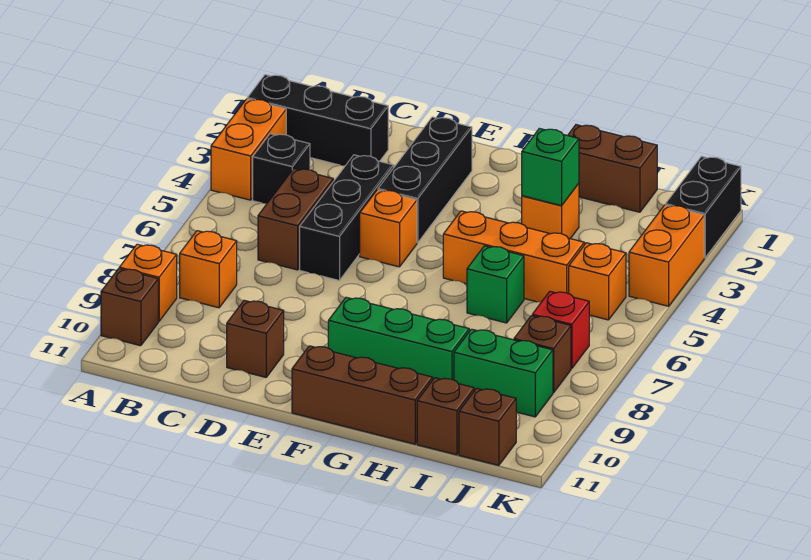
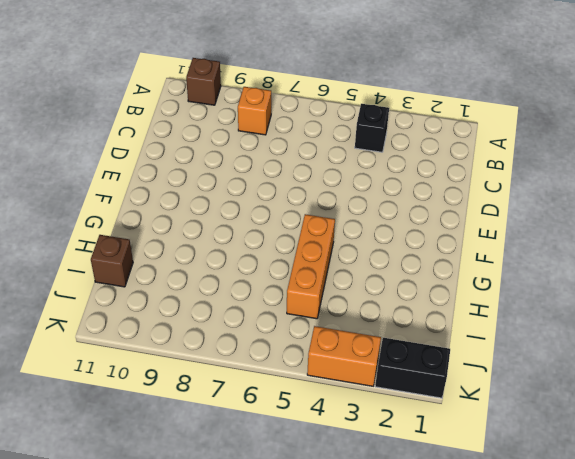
none -> black brick A2:C2 level 1
none -> orange brick A3:A4 level 1
none -> orange brick A9 level 1

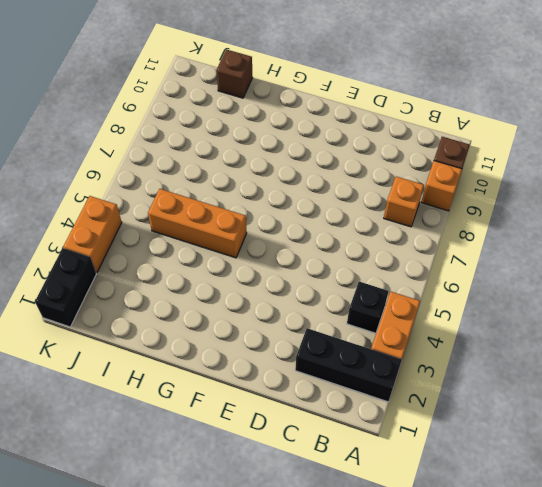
none -> brown brick C5:C6 level 1
none -> black brick D4:D6 level 1
none -> brown brick D10 level 1

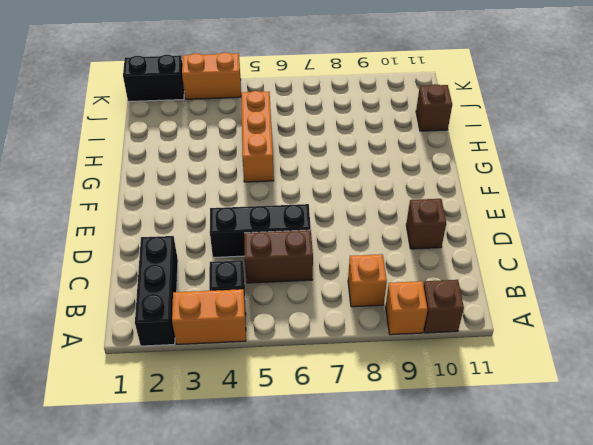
none -> black brick E2:E4 level 1
none -> orange brick E5 level 1
none -> green brick F9:H9 level 1

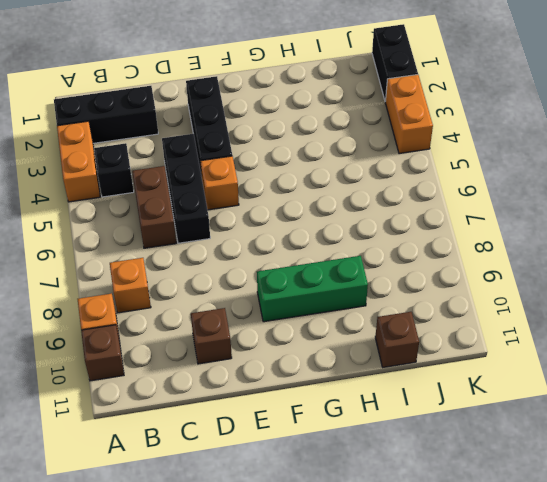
none -> brown brick F11:H11 level 1
none -> orange brick G5:I5 level 1
none -> brown brick H1:I1 level 1

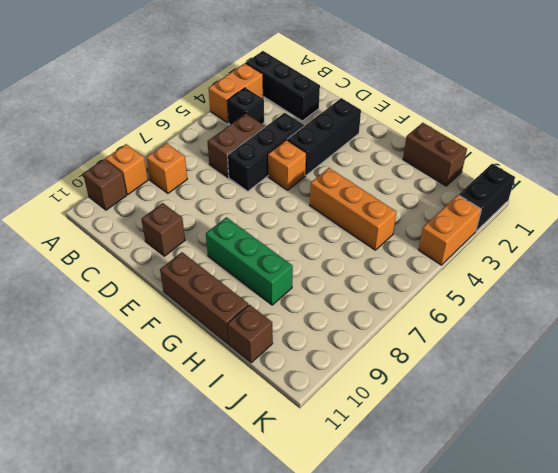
none -> orange brick H3 level 1
none -> green brick H6 level 1
none -> green brick I9:J9 level 1

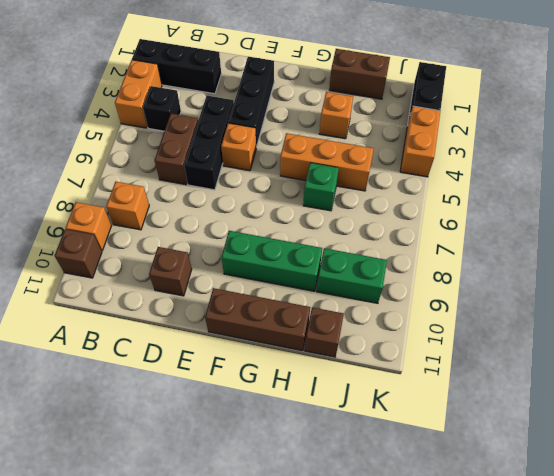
none -> orange brick J5 level 1
none -> red brick J7 level 1
none -> brown brick J8 level 1

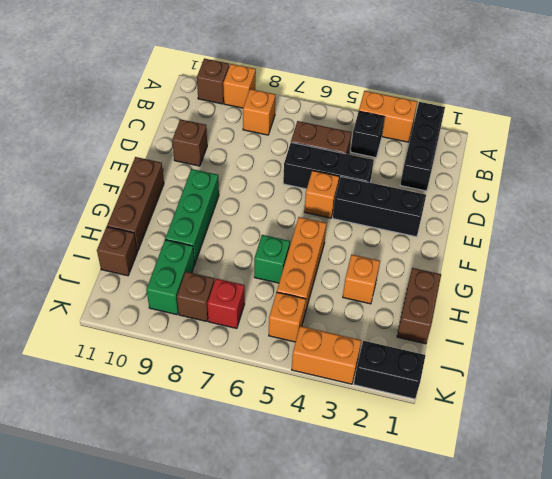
none -> brown brick J11 level 1
none -> green brick H3 level 2

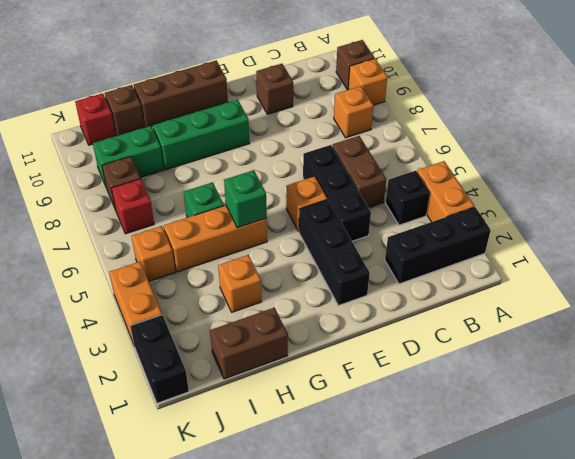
green brick G5 level 2 -> green brick H3 level 2
red brick J11 level 1 -> brown brick J11 level 1

